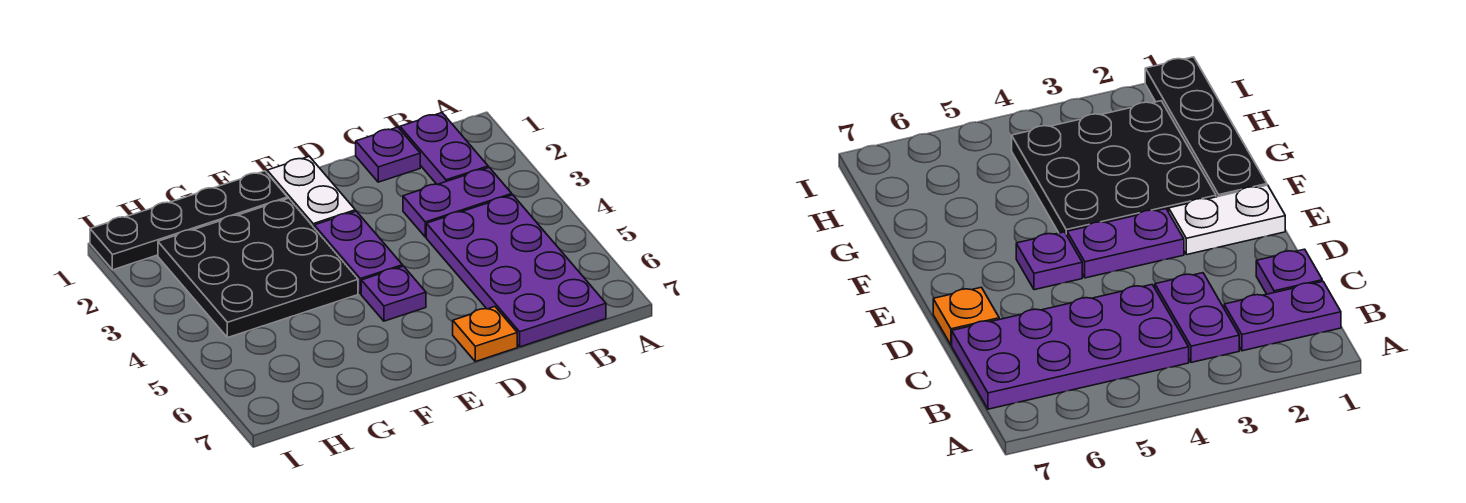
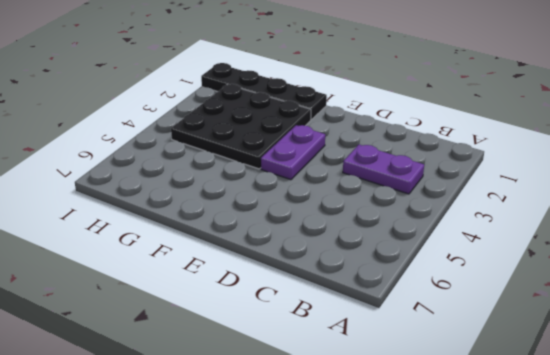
none -> purple plate B1:B2 level 1
none -> purple plate B4:C7 level 1

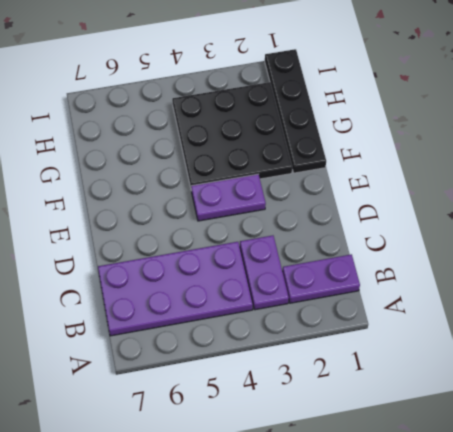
none -> purple plate C1 level 1
none -> orange plate D7 level 1

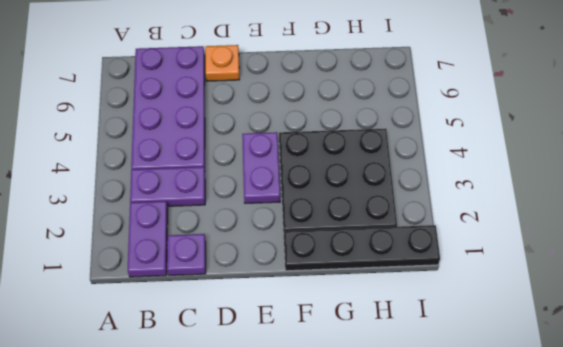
none -> white plate E1:E2 level 1
none -> purple plate E5 level 1

